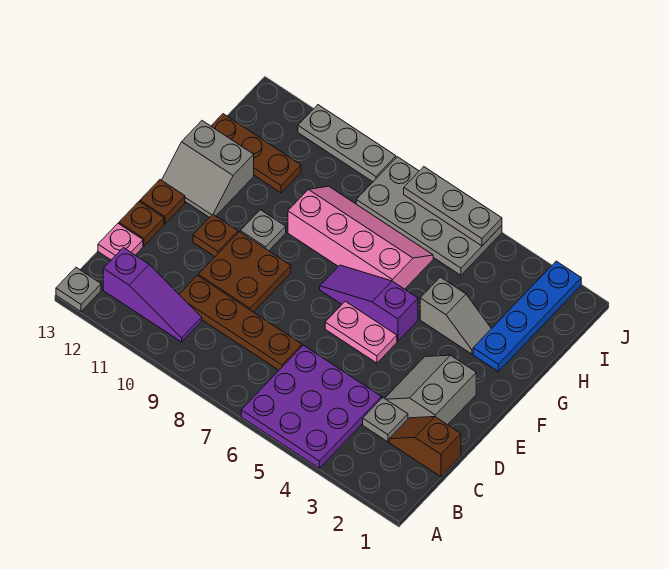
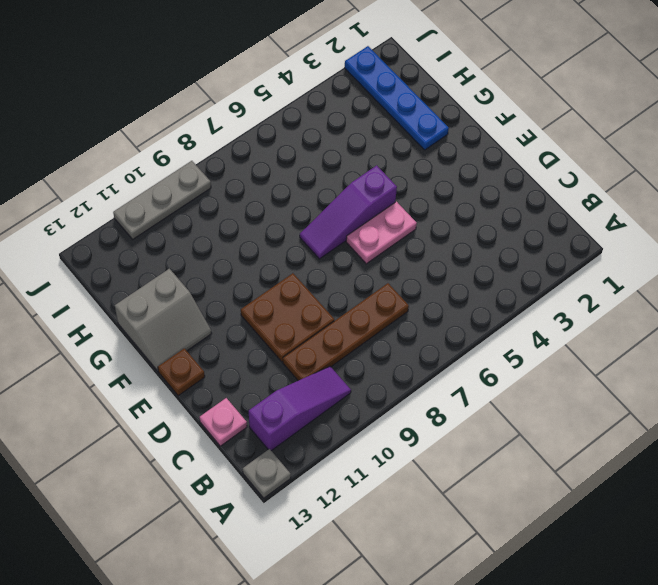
none -> purple plate A4:C6 level 1
none -> brown slope C1:C2 level 1 top 1
none -> grey plate C3 level 1

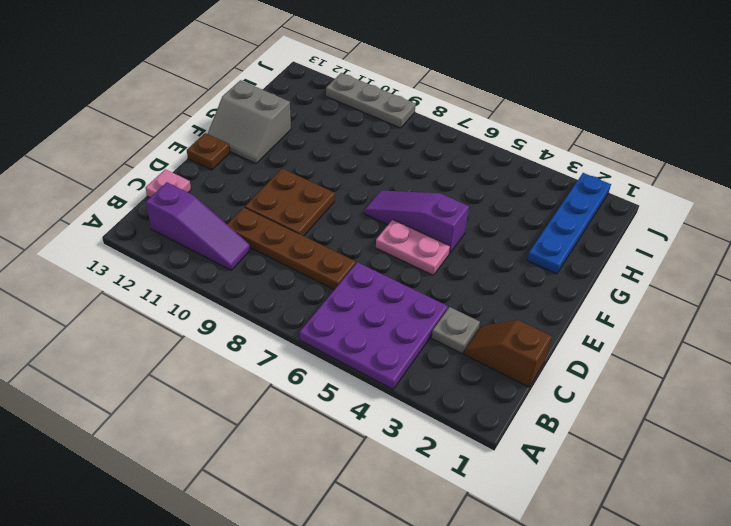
none -> grey plate A13 level 1
none -> grey slope D2:E3 level 1 top 2
none -> brown plate D13 level 1

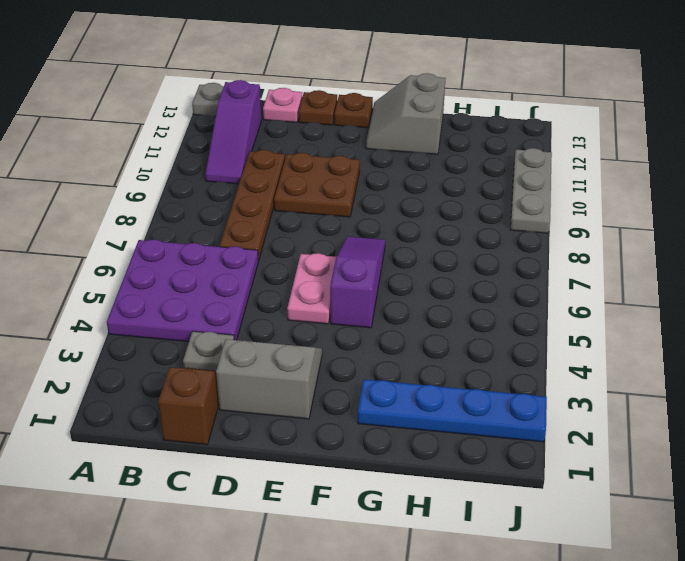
none -> brown plate E11 level 1
none -> grey plate F10 level 1
none -> grey slope G3:G4 level 1 top 4

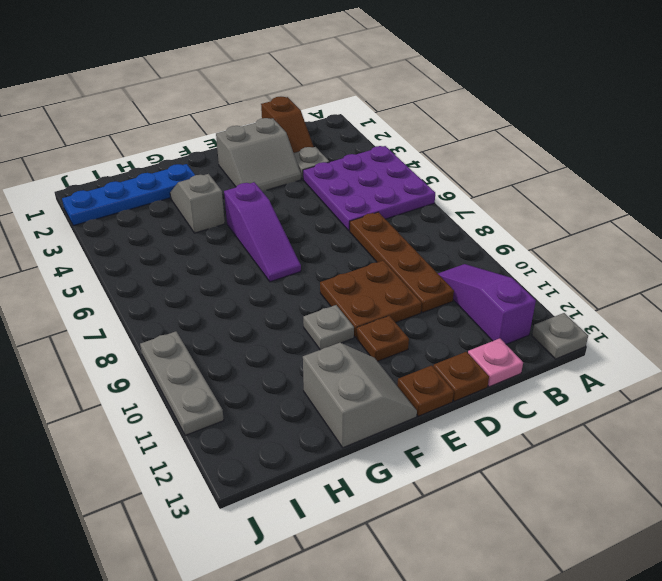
none -> pink plate E5:E6 level 1
none -> pink slope G6:H9 level 1 top G
none -> brown plate H11:H13 level 1

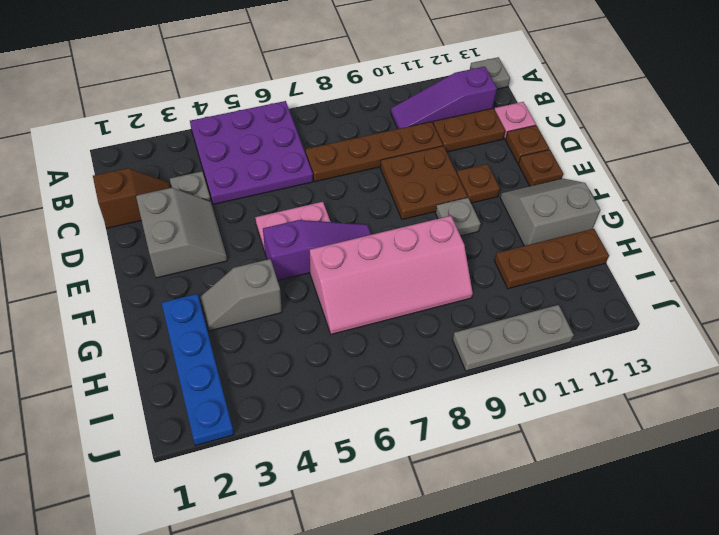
brown plate C11:C12 level 1 -> none
none -> grey plate I5:J8 level 1
none -> grey plate J5:J7 level 2

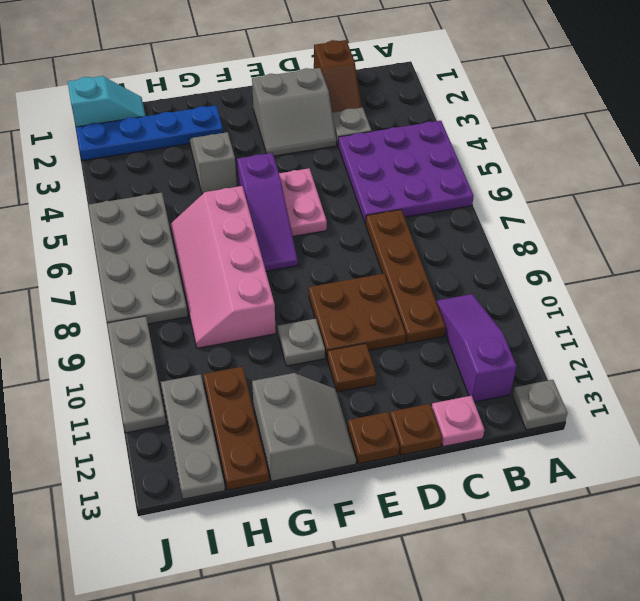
cyan slope I1:J1 level 1 top J -> none
grey plate I11:I13 level 1 -> grey plate J5:J7 level 2

